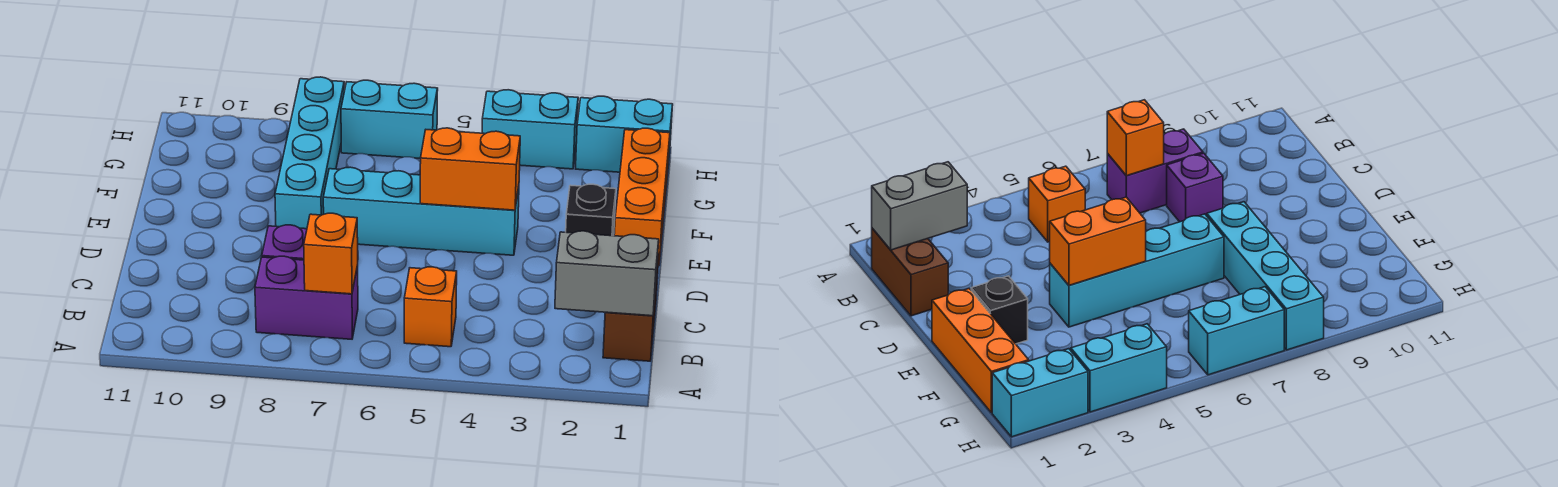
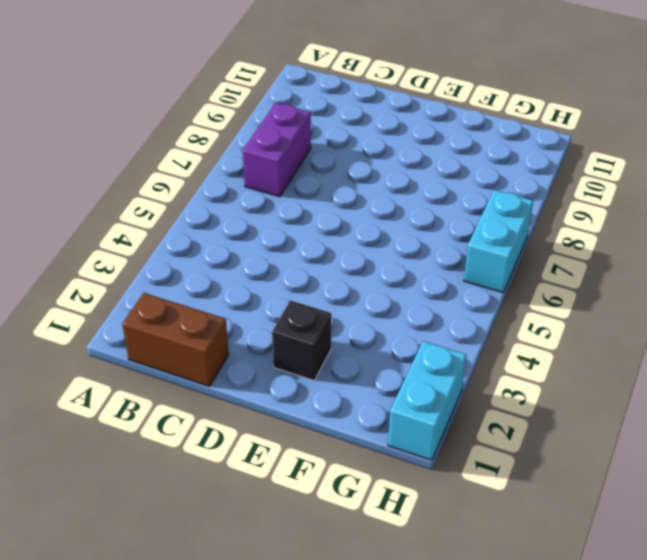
none -> orange brick B5 level 1
none -> purple brick C8 level 1
none -> orange brick E1:G1 level 1

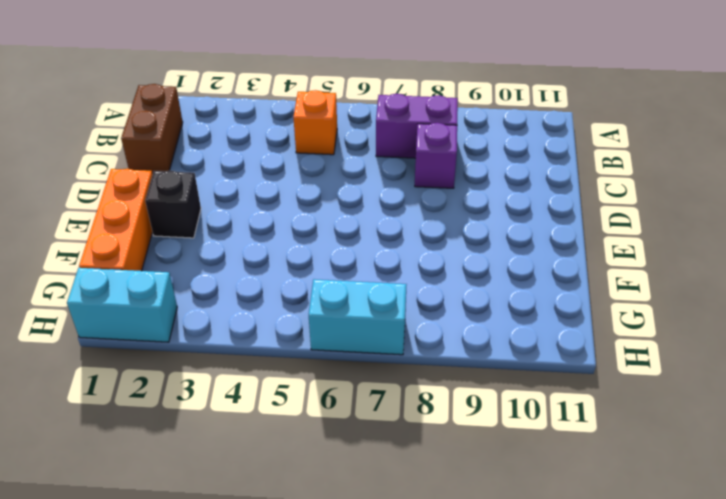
none -> cyan brick E4:E7 level 1
none -> cyan brick E8:H8 level 1
none -> cyan brick H3:H4 level 1

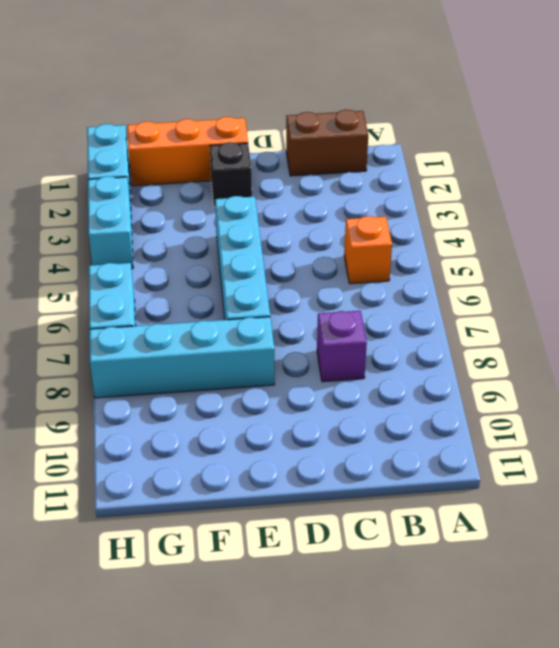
none -> purple brick B7:B8 level 1
none -> grey brick B1:B2 level 2
none -> orange brick B7 level 2

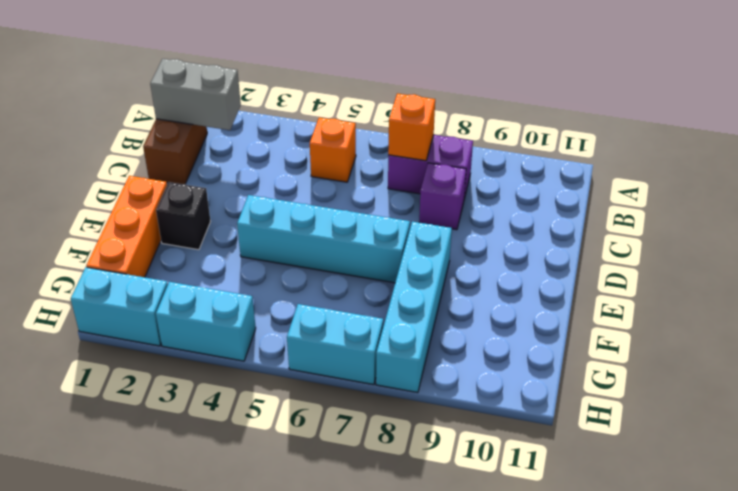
none -> orange brick E4:E5 level 2

